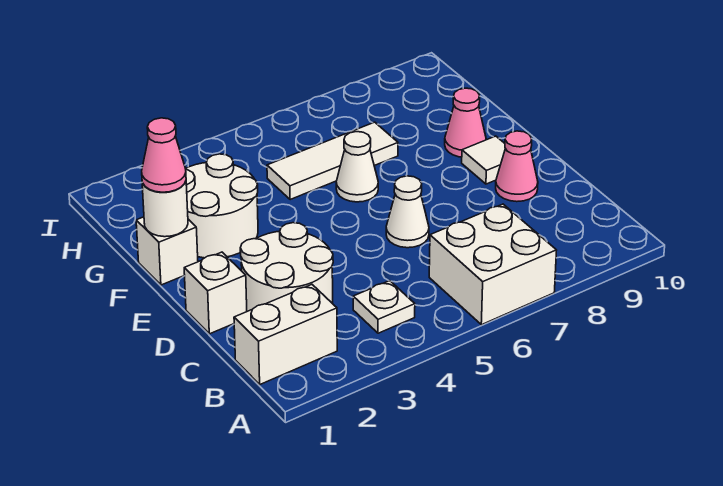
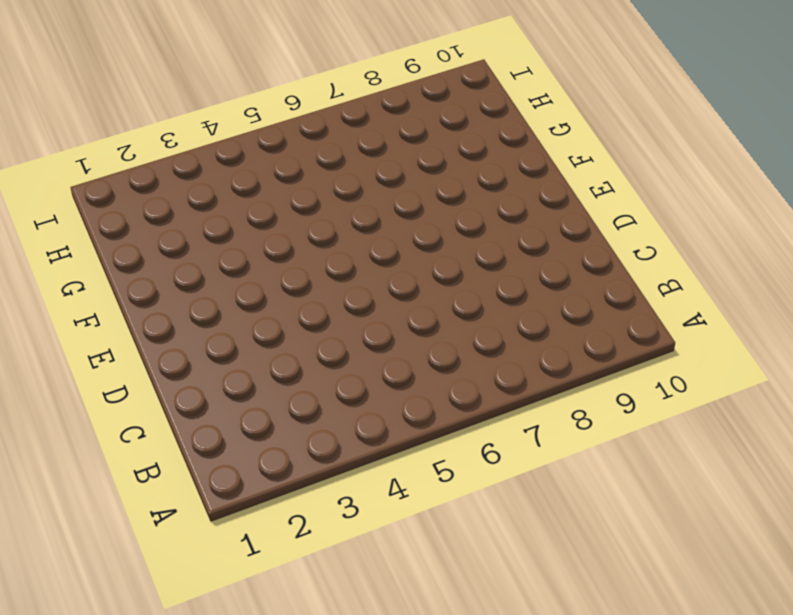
none -> white brick A6:B7 level 1
none -> white brick B1:B2 level 1
none -> white plate B4 level 1

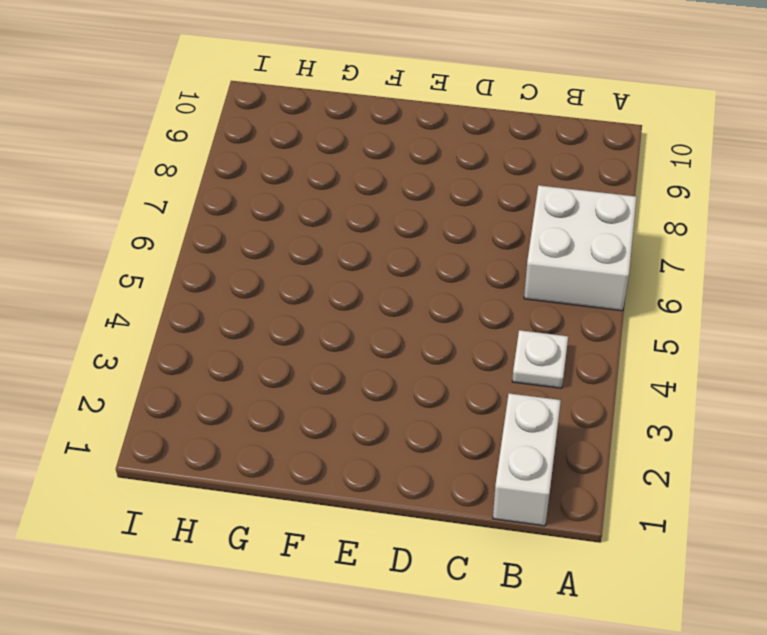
none -> white round brick C2:D3 level 1
none -> white brick D1 level 1
none -> white cone D6 level 1

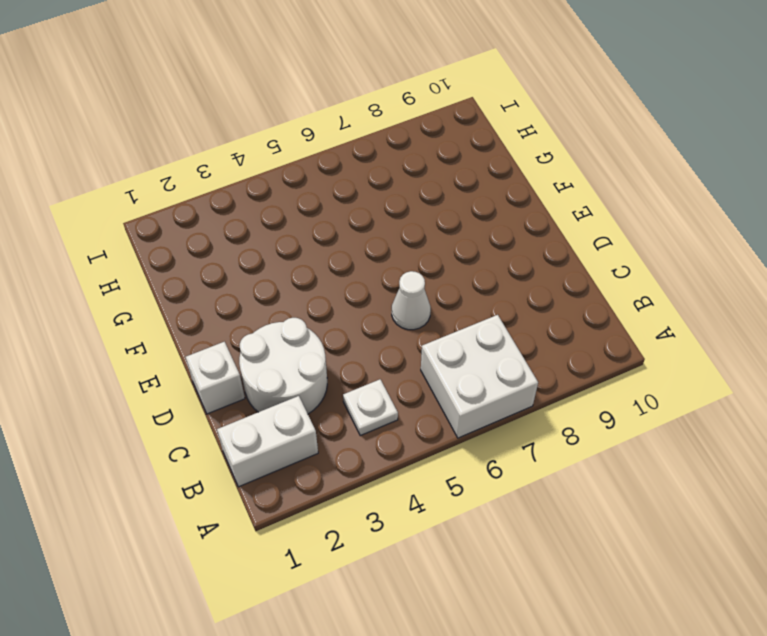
none -> pink cone D9 level 1
none -> white tile E9 level 1
none -> white brick F1 level 1

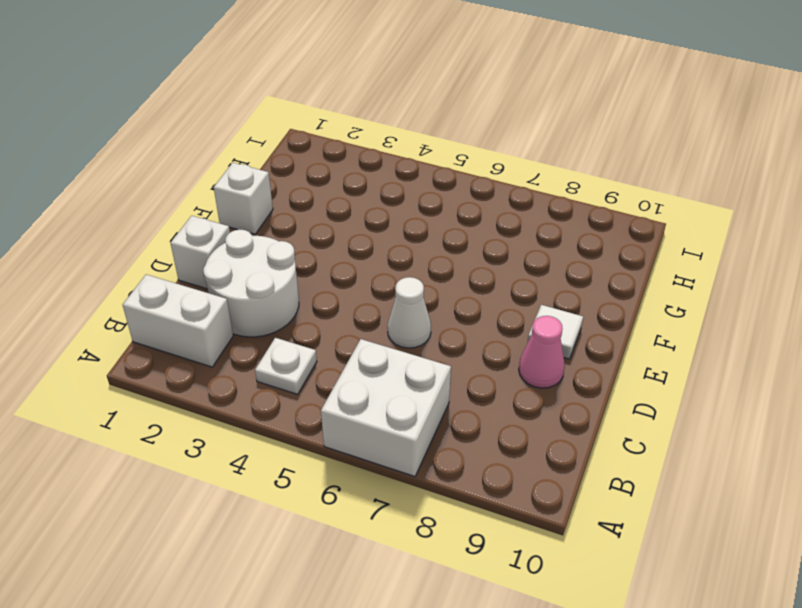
none -> white round brick F2:G3 level 1
none -> white cone F6 level 1
none -> pink cone F9 level 1

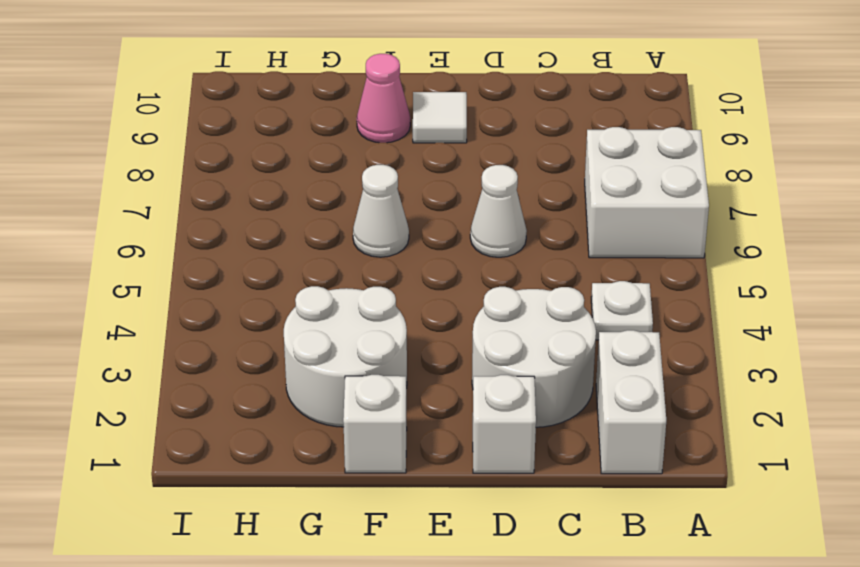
none -> pink cone D9 level 1
none -> white tile G5:G7 level 1
none -> white round brick F1 level 2

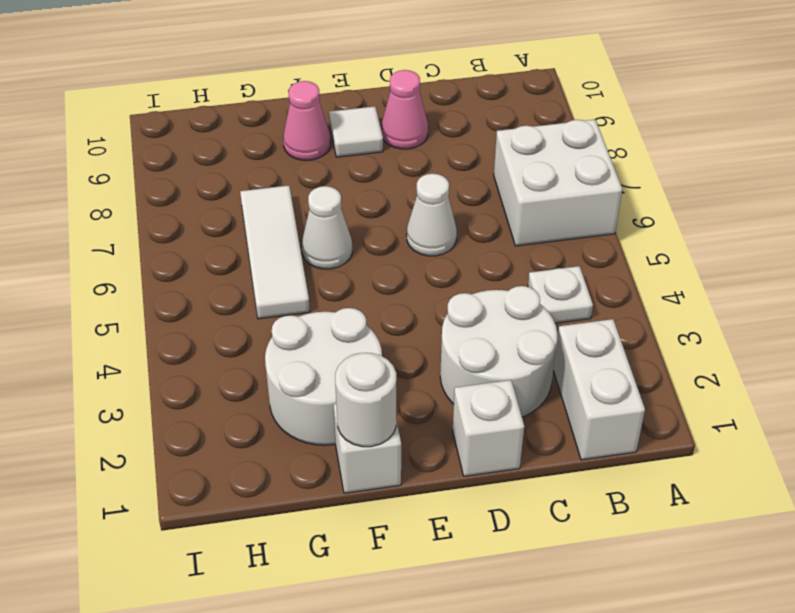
none -> pink cone F1 level 3

